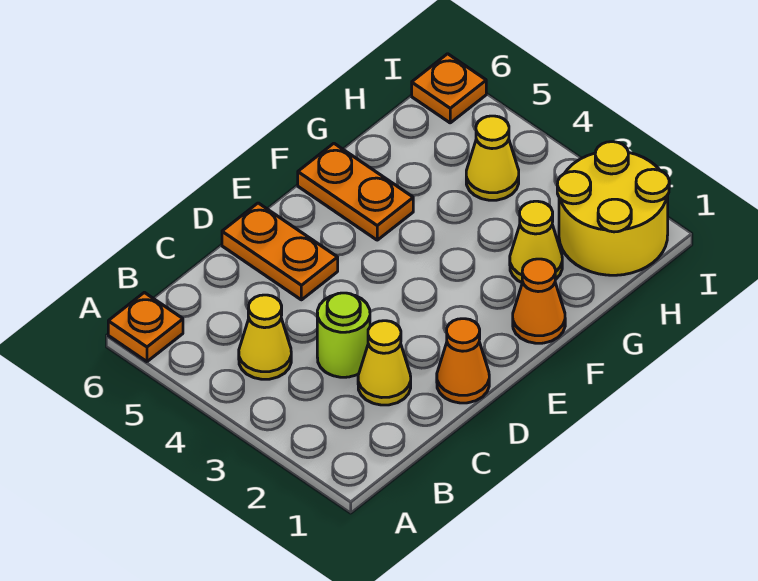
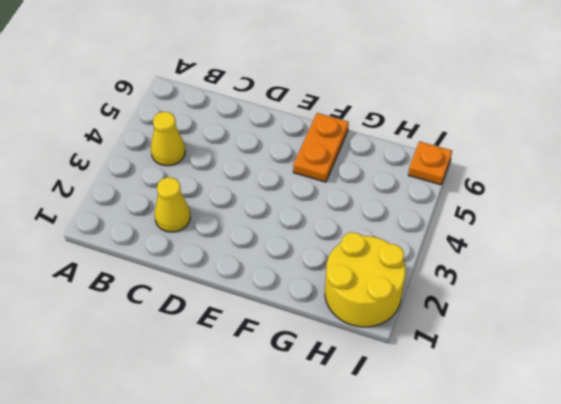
none -> orange plate A6 level 1
none -> lime round brick C3 level 1
none -> orange cone D1 level 1

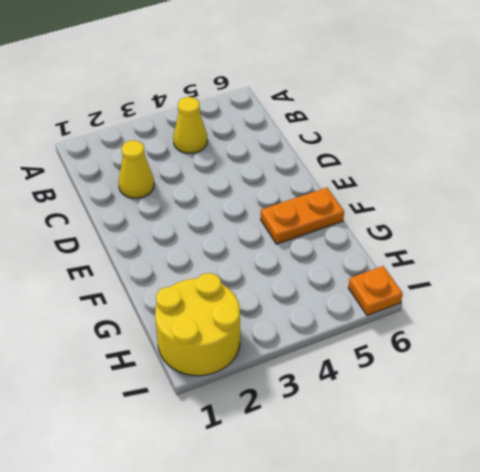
none -> orange plate A6 level 1
none -> lime round brick C3 level 1
none -> orange cone D1 level 1

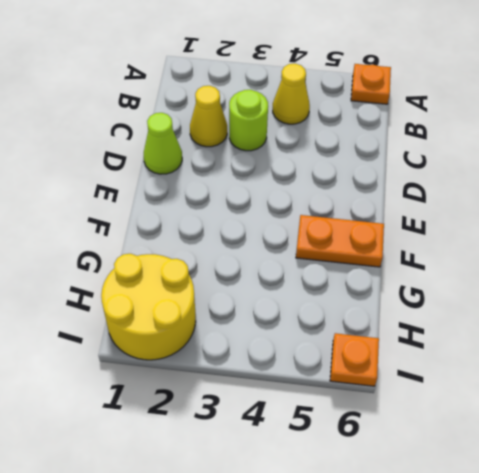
lime cone D1 level 1 -> orange cone D1 level 1
none -> orange plate D5:D6 level 1
none -> orange cone F1 level 1
none -> yellow cone G2 level 1

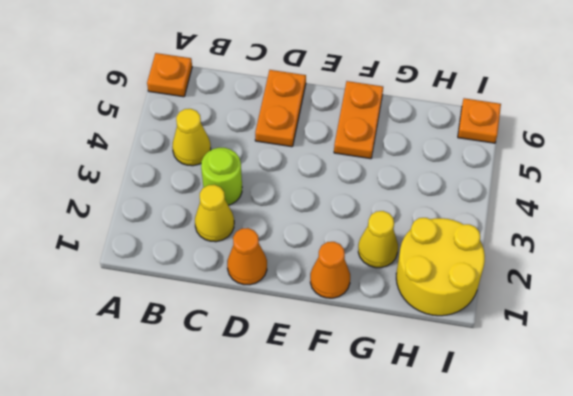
none -> yellow cone H4 level 1

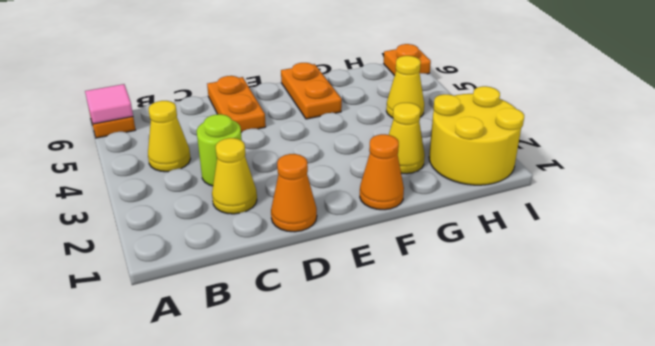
pink tile A6 level 2 -> none

